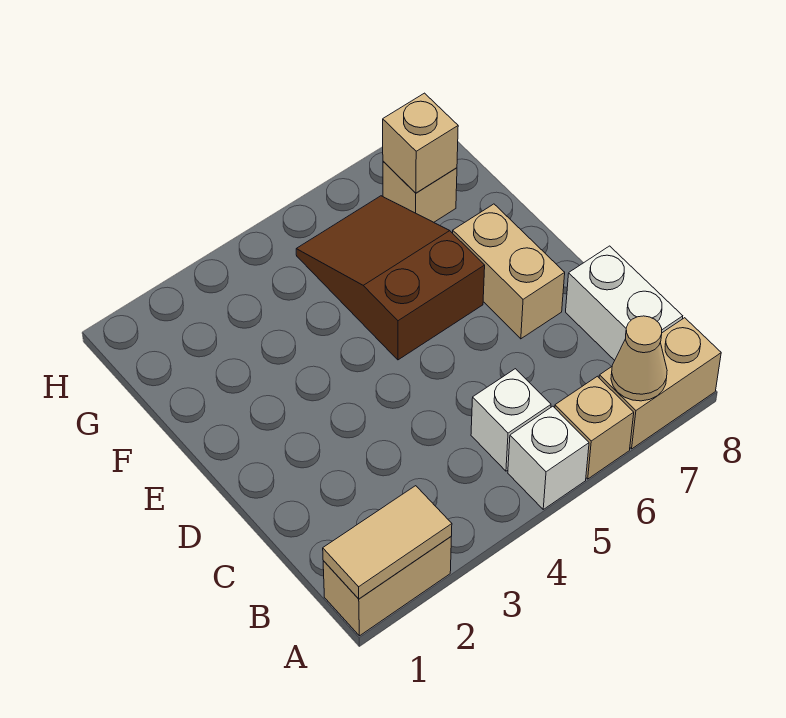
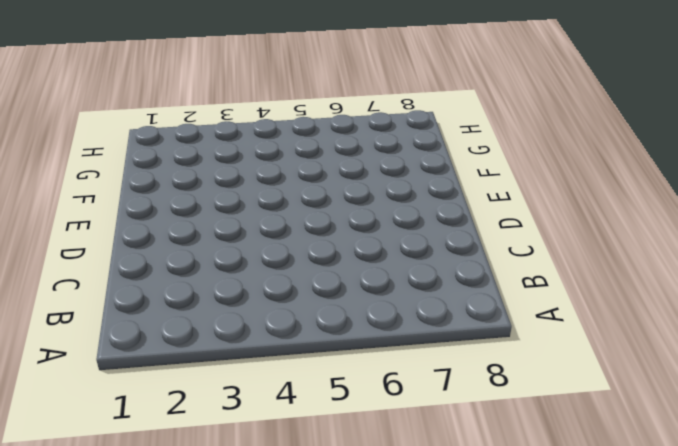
none -> tan brick A1:A2 level 1
none -> white brick A5 level 1
none -> tan brick A6 level 1

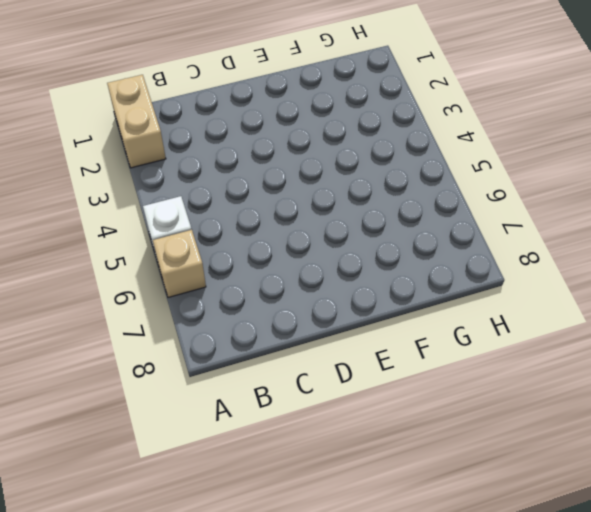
none -> tan brick A7:A8 level 1
none -> white brick B5 level 1
none -> white brick B8:C8 level 1

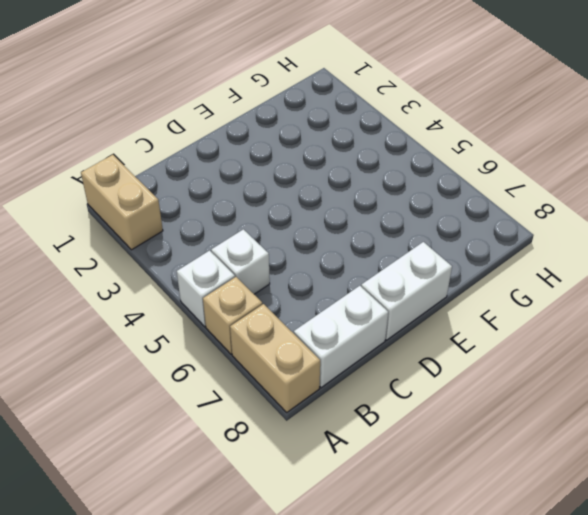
white brick D8:E8 level 1 -> none
none -> tan brick D7:E7 level 1
none -> brown slope E5:G6 level 1 top E
none -> tan brick G7 level 1

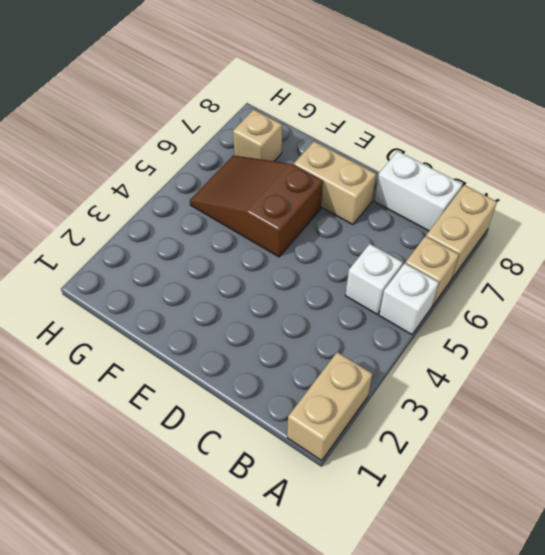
none -> tan tile A1:A2 level 2
none -> tan cone A7 level 2
none -> tan brick G7 level 2

